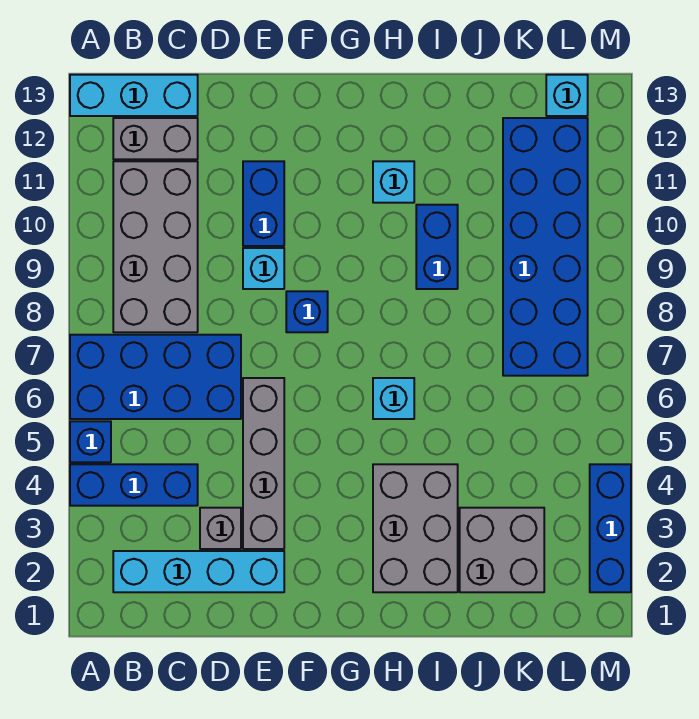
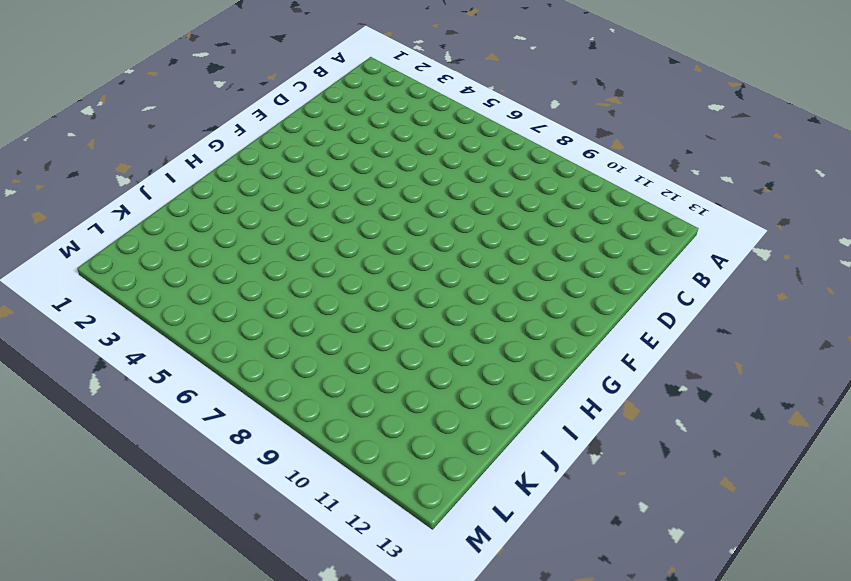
none -> blue brick A4:C4 level 1
none -> blue brick A5 level 1
none -> blue brick A6:D7 level 1

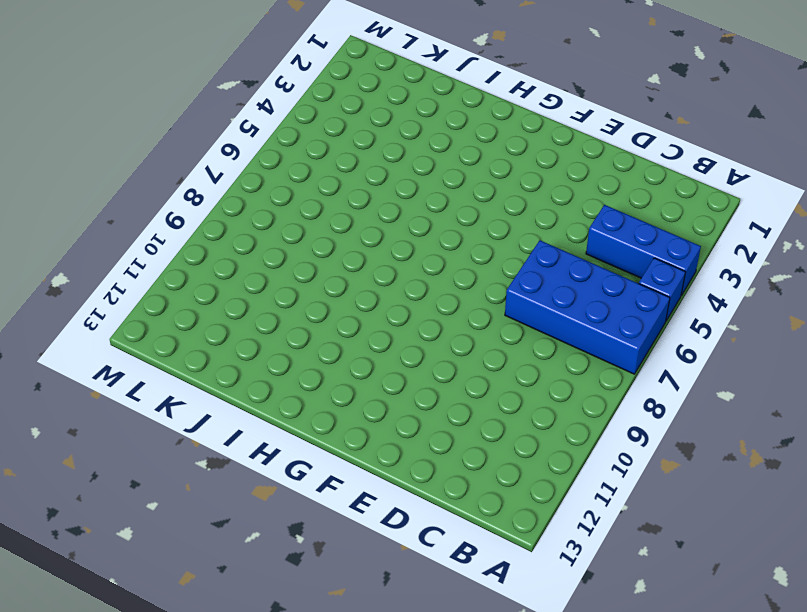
none -> cyan brick A13:C13 level 1
none -> cyan brick B2:E2 level 1
none -> grey brick B8:C11 level 1

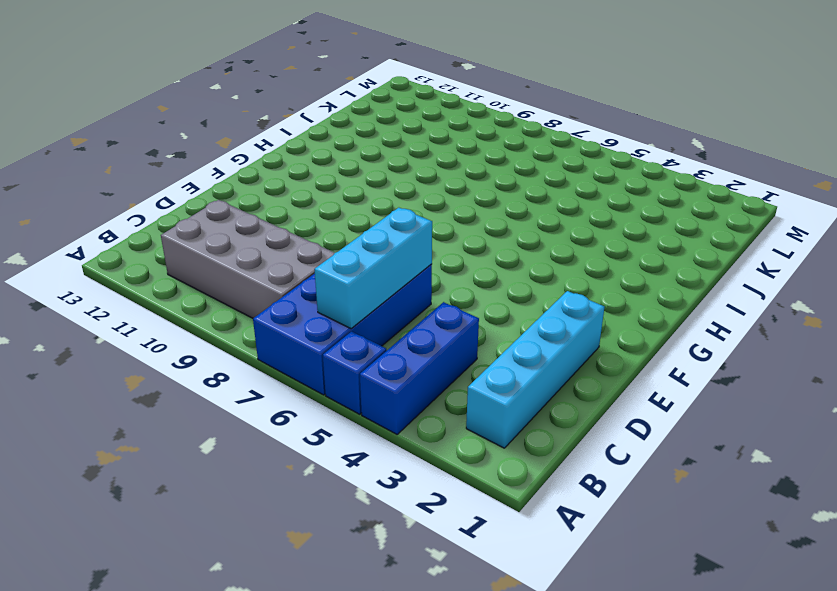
cyan brick B6:D6 level 2 -> cyan brick A13:C13 level 1
none -> grey brick B12:C12 level 1
none -> grey brick D3 level 1
none -> grey brick E3:E6 level 1

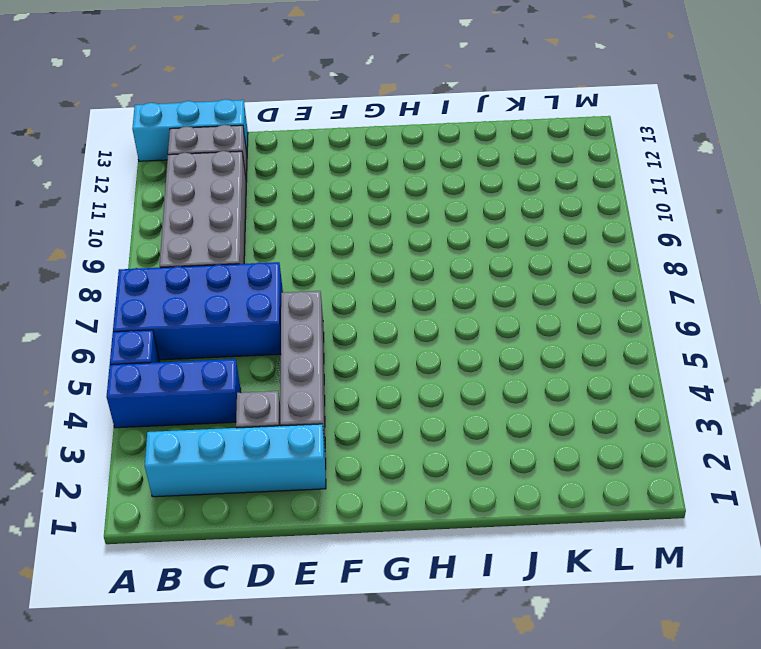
none -> cyan brick E9 level 1
none -> blue brick E10:E11 level 1
none -> blue brick F8 level 1

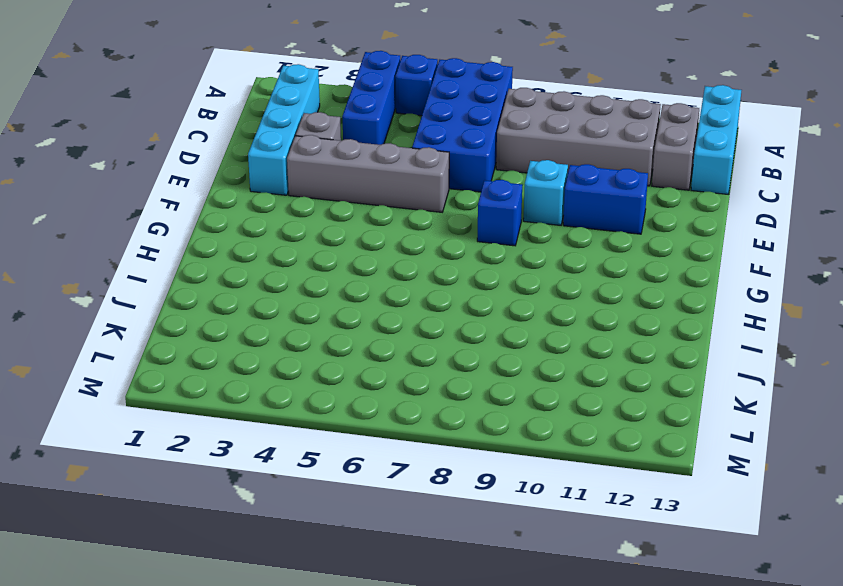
none -> grey brick H2:I4 level 1
none -> cyan brick H6 level 1
none -> cyan brick H11 level 1

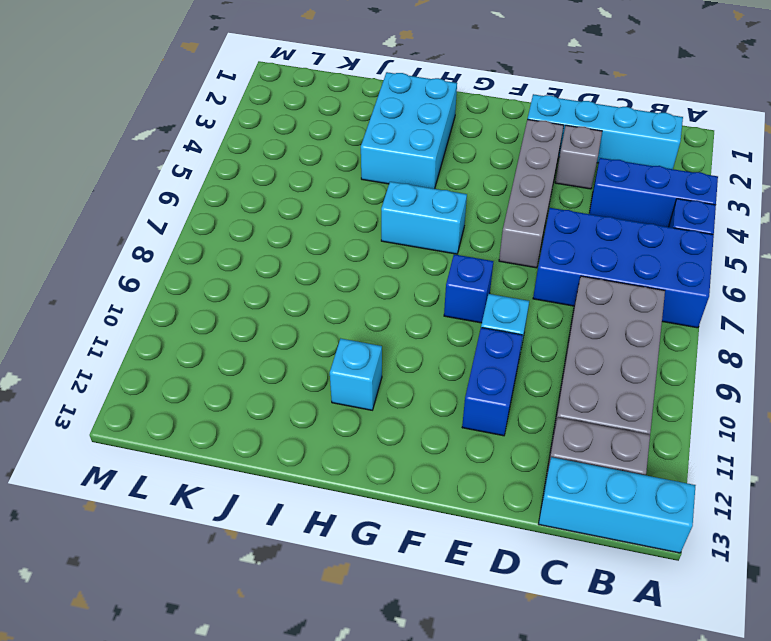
cyan brick G6:H6 level 1 -> cyan brick H6 level 1
cyan brick H2:I4 level 1 -> grey brick H2:I4 level 1
none -> blue brick I9:I10 level 1
none -> grey brick J2:K3 level 1
none -> blue brick K7:L12 level 1

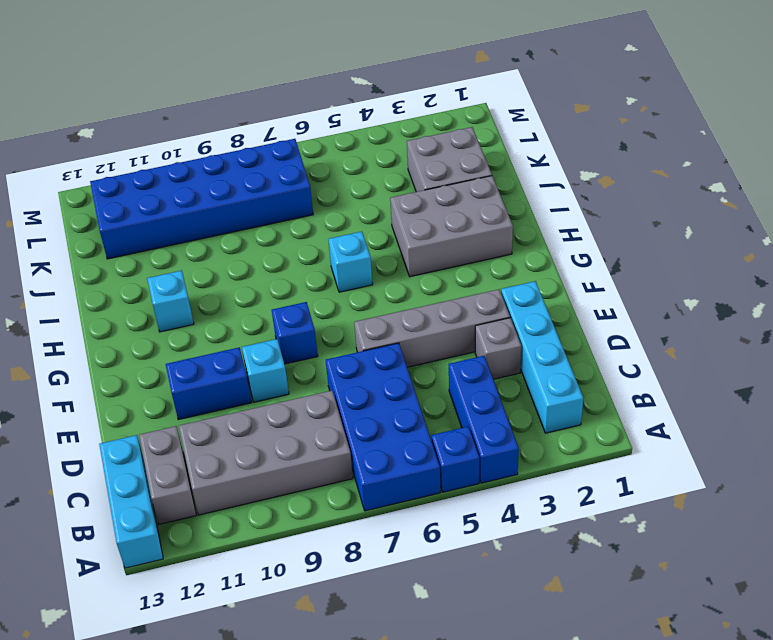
none -> blue brick I9:I10 level 1
none -> cyan brick L13 level 1
none -> blue brick M2:M4 level 1

